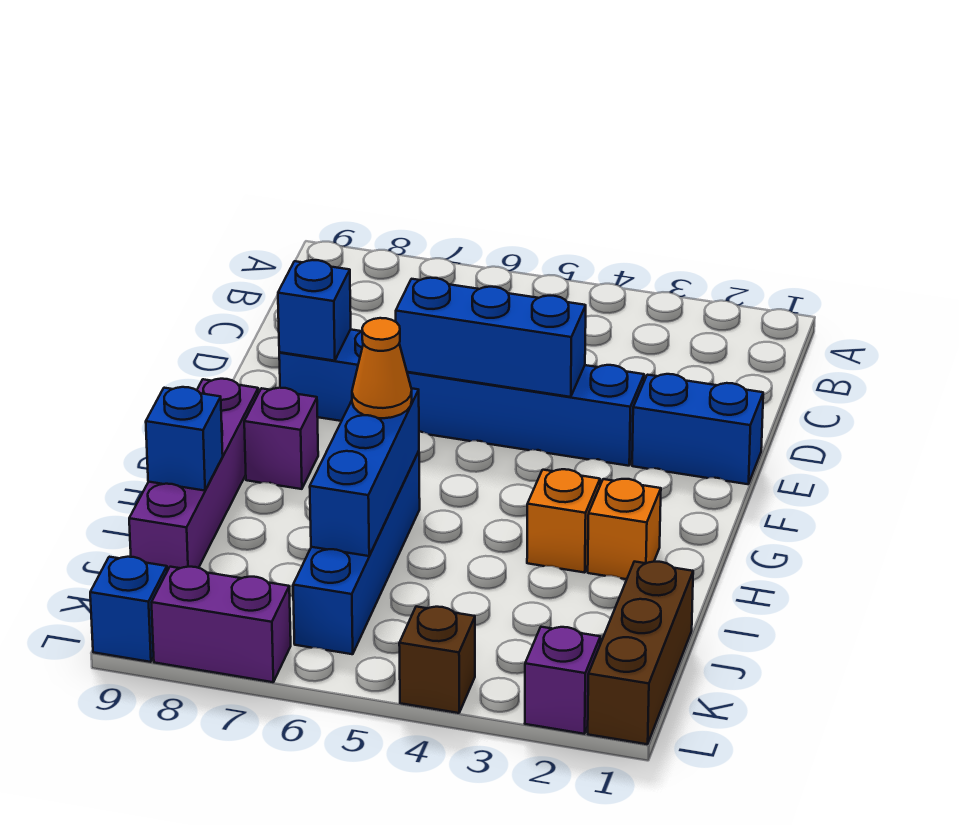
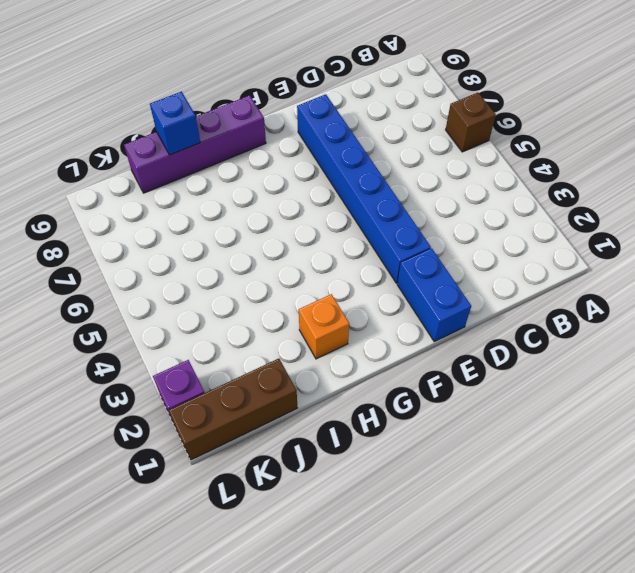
brown brick A6 level 1 -> brown brick L4 level 1
none -> purple brick G8 level 1
none -> orange brick H3 level 1
none -> blue brick H6:K6 level 1

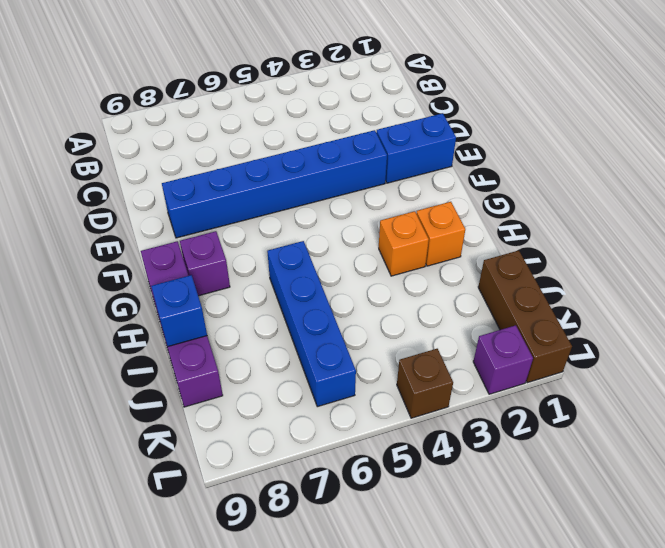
none -> purple brick L7:L8 level 1
none -> blue brick L9 level 1
none -> blue brick E4:E6 level 2

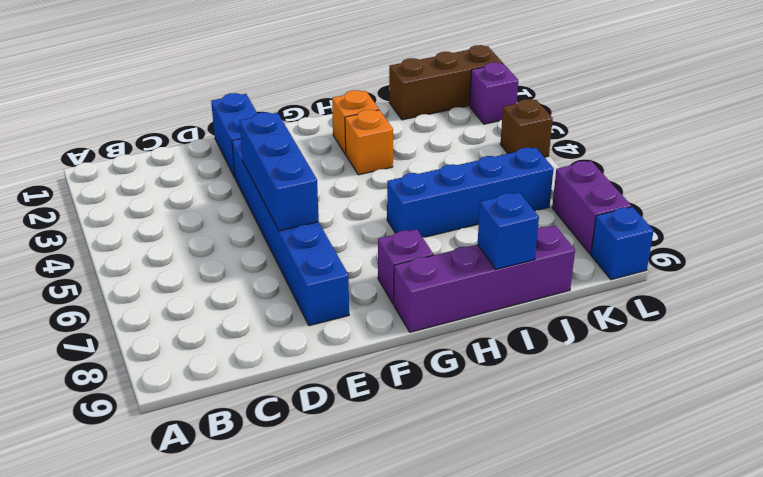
none -> blue brick E8 level 2
none -> blue brick H6:J6 level 2
none -> orange cone H6 level 3

